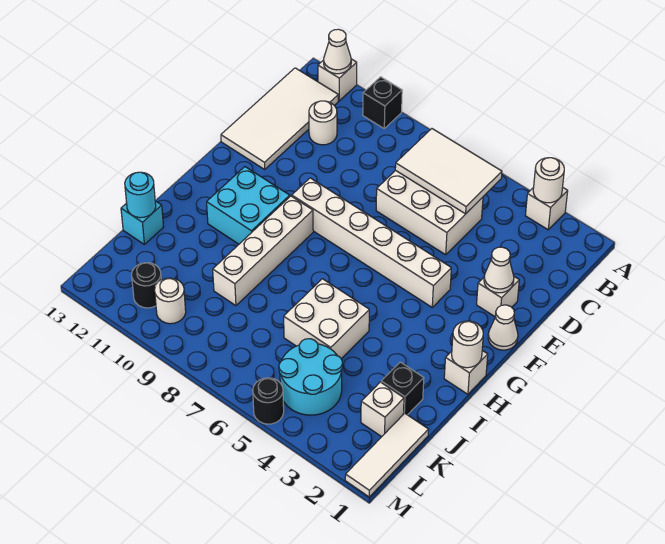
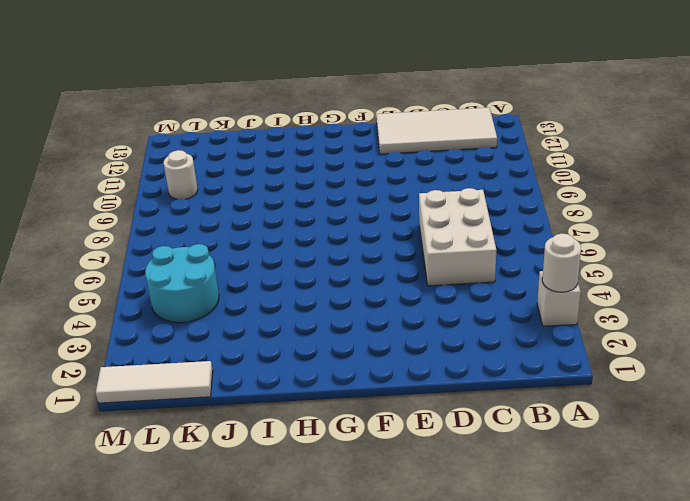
none -> black brick A10 level 1
none -> white brick A12 level 1
none -> white round brick C11 level 1

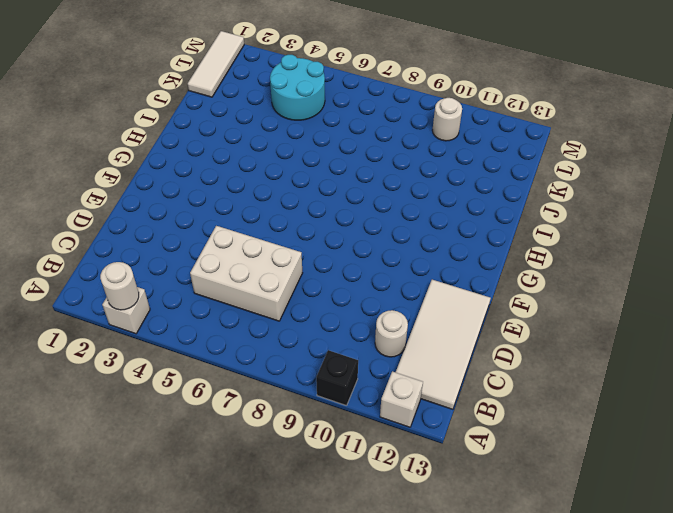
none -> white brick E2 level 1
none -> white cone F1 level 1
none -> white brick F4:F9 level 1

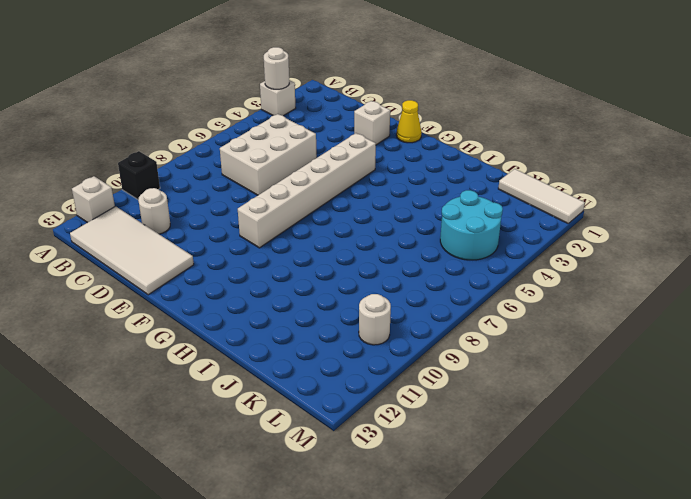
yellow cone F1 level 1 -> white cone F1 level 1
none -> white brick G9:J9 level 1
none -> cyan brick G10:H11 level 1
none -> white brick H1 level 1

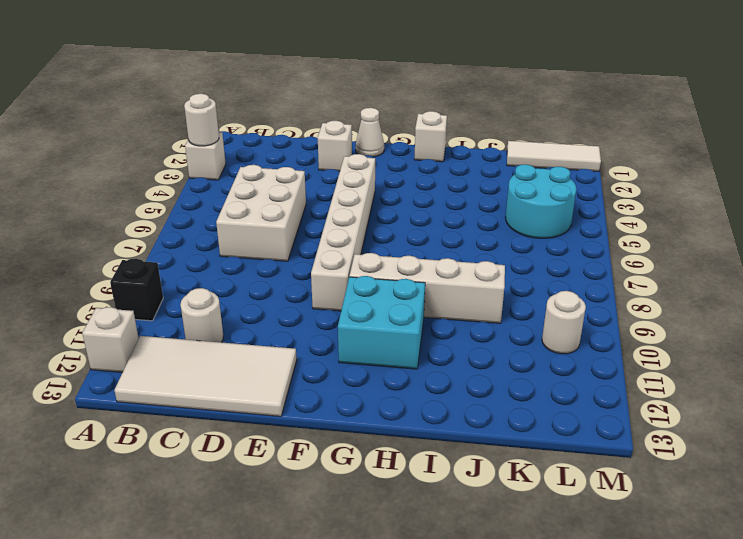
none -> white brick I5:J6 level 1
none -> black brick J2 level 1
none -> cyan brick J13 level 1

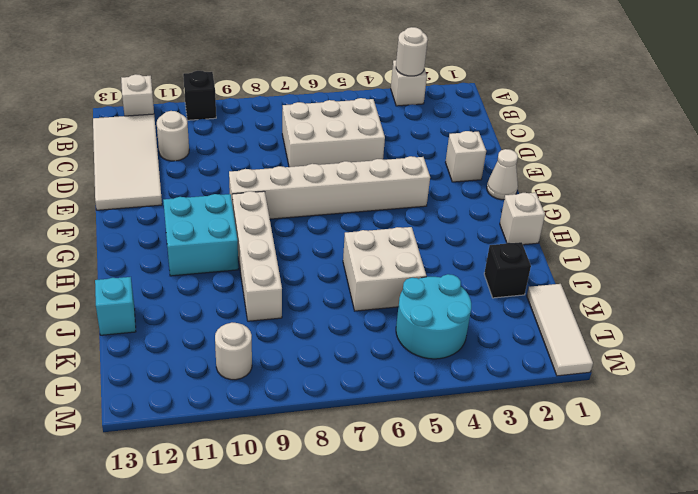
none -> white brick K2 level 1
none -> black round brick L11 level 1
none -> black round brick M5 level 1

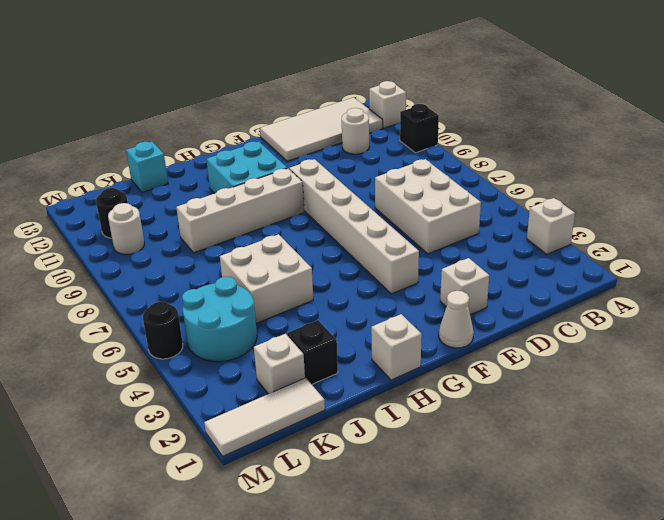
none -> white round brick A3 level 2
none -> white cone A12 level 2
none -> white tile B5:C7 level 2

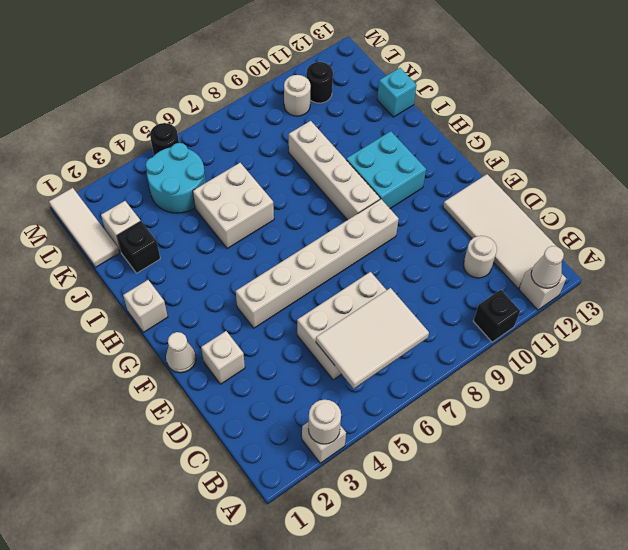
none -> white cone E2 level 2
none -> white round brick H1 level 2
none -> cyan round brick J13 level 2

